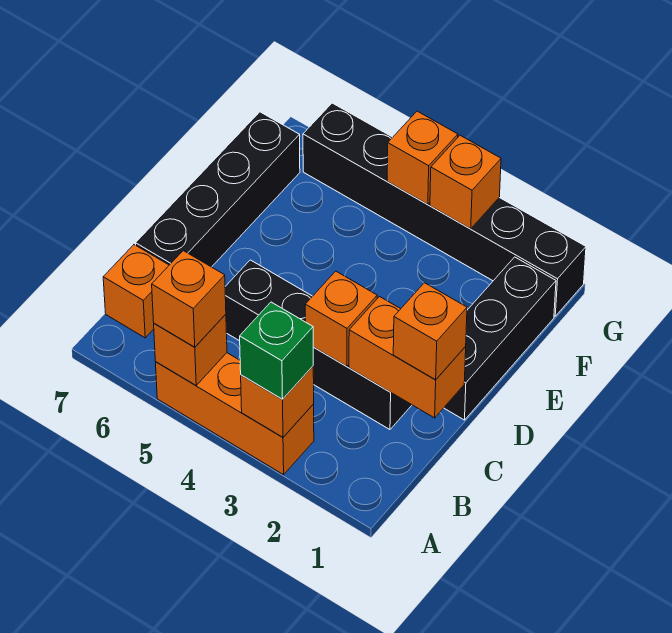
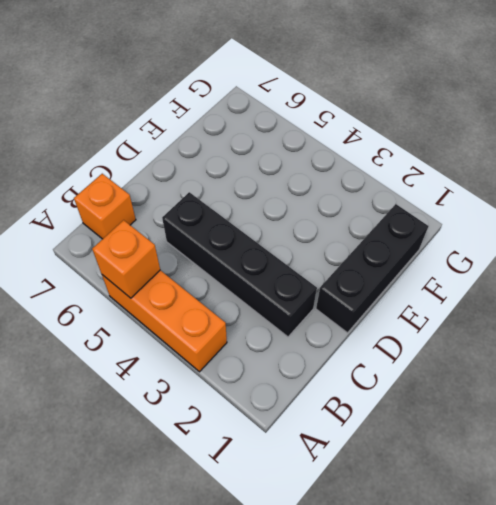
none -> black brick C7:F7 level 1
none -> black brick G1:G6 level 1
none -> orange brick A3 level 2

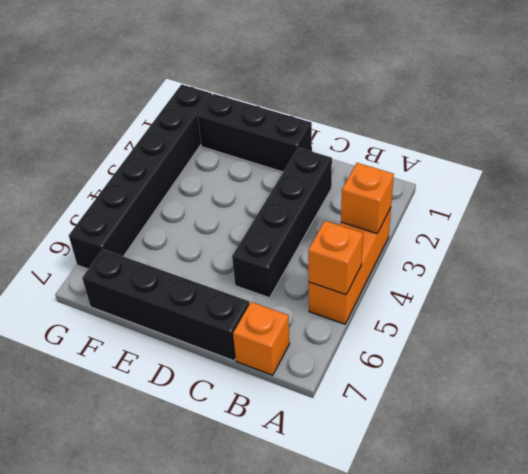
none -> orange brick C1:C2 level 2
none -> orange brick C3 level 2
none -> orange brick G3 level 2

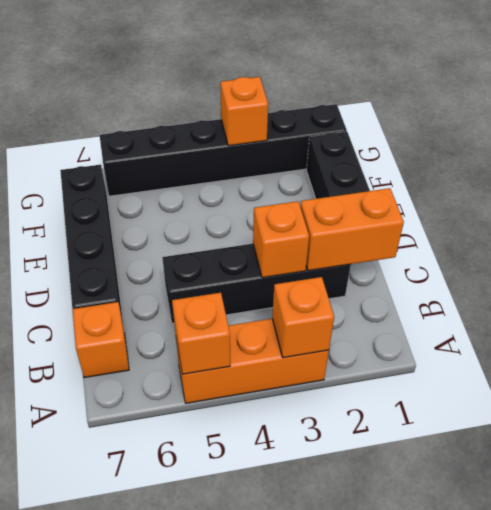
none -> orange brick G4 level 2
none -> green brick A3 level 3
none -> orange brick A5 level 3

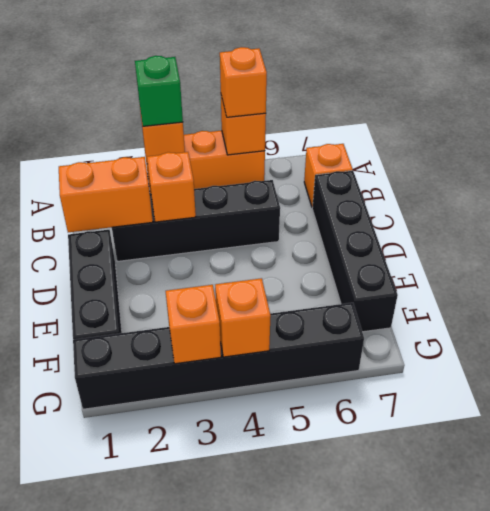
none -> orange brick C1 level 3

